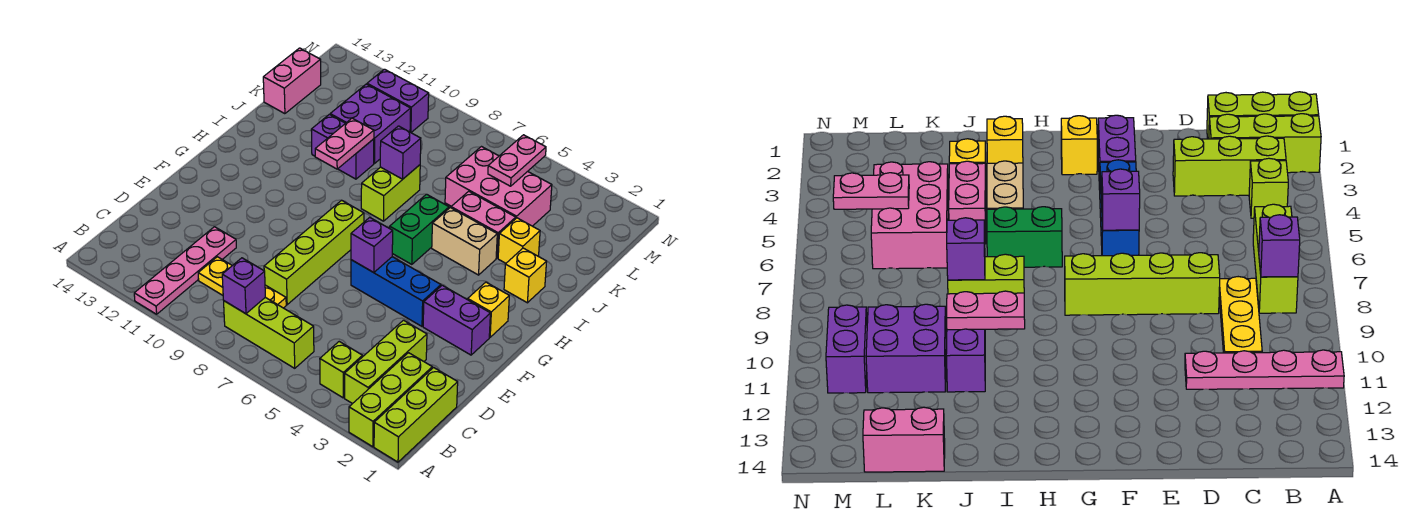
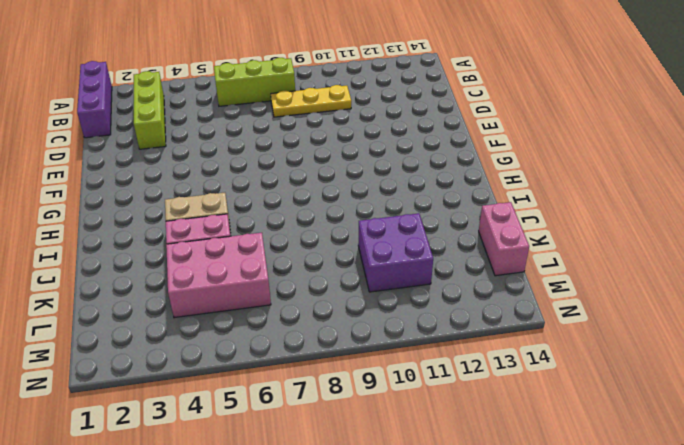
purple brick A1:C1 level 1 -> lime brick A1:C1 level 1
none -> lime brick A2:C2 level 1
none -> pink plate A11:D11 level 1
none -> lime brick B4 level 1

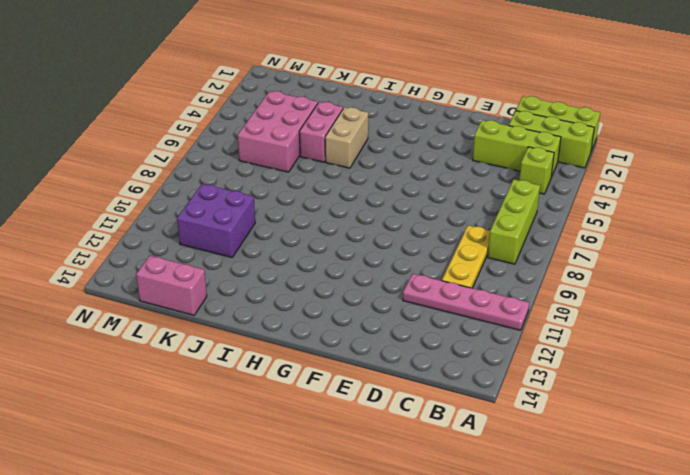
none -> lime brick D8:G8 level 1
none -> purple brick F2:F3 level 1
none -> blue brick F4:F6 level 1

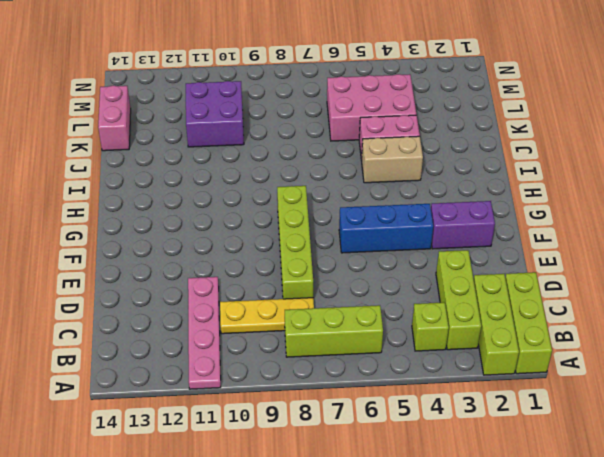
none -> yellow brick G2 level 1
none -> green brick H6:I6 level 1
none -> yellow brick I2 level 1

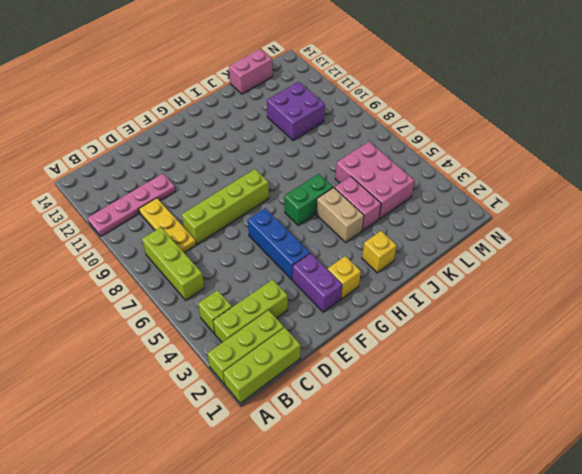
none -> lime brick I8:J8 level 1
none -> yellow brick J3 level 1
none -> purple brick J10:J11 level 1

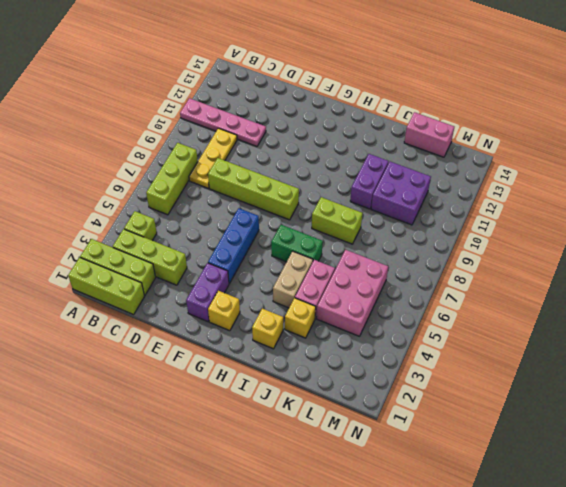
none -> purple brick M10:M11 level 1
none -> purple brick B8 level 2
none -> purple brick F6 level 2

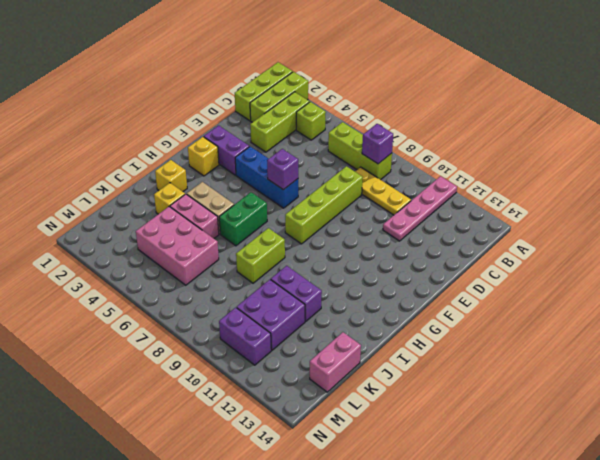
none -> pink plate I10:J10 level 2
none -> purple brick J8 level 2
none -> pink plate L5:M5 level 2

